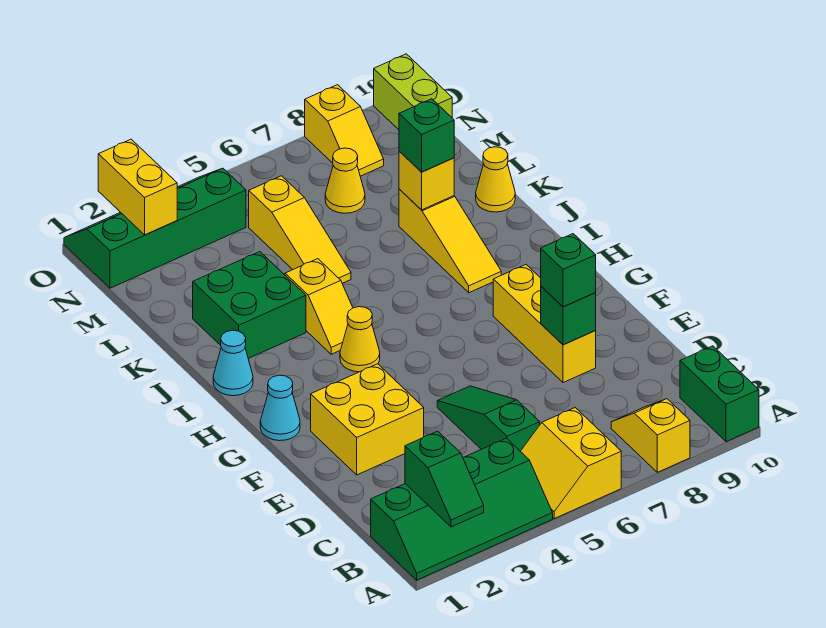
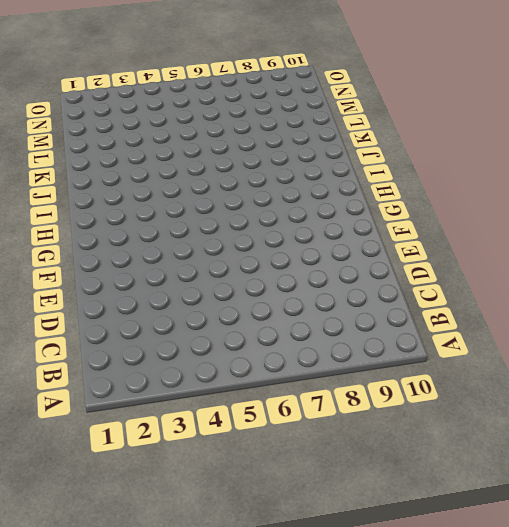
none -> green slope A1:B4 level 1 top B
none -> yellow slope A5:B6 level 1 top 6
none -> yellow slope A8:B8 level 1 top A

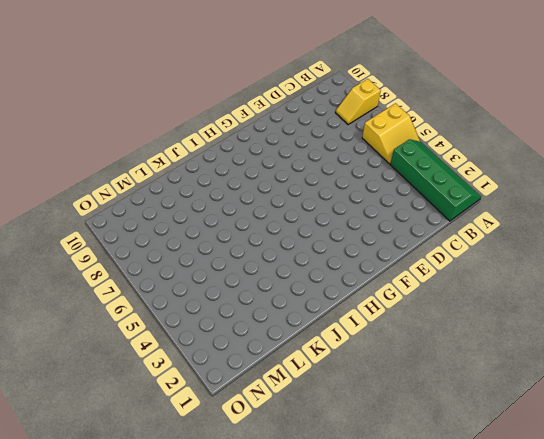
none -> green brick A10:B10 level 1
none -> green slope C5:E5 level 1 top C
none -> yellow brick E2:F3 level 1

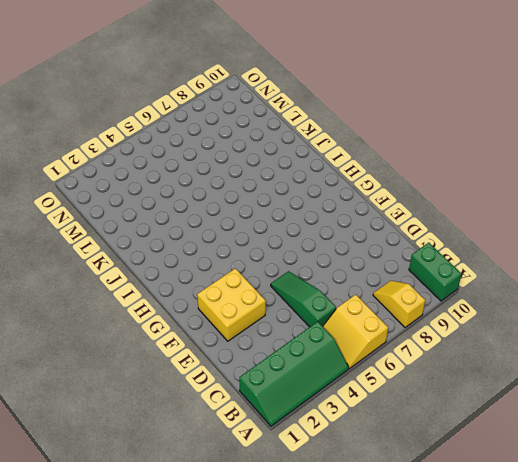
none -> yellow brick E8:G8 level 1
none -> cyan cone G1 level 1
none -> yellow cone H4 level 1

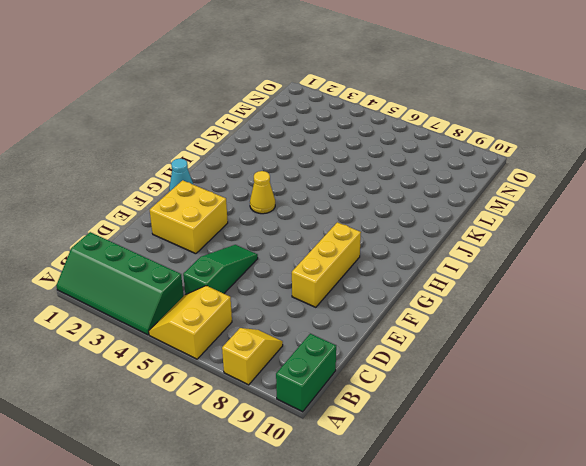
none -> cyan cone I1 level 1
none -> yellow slope I4:J4 level 1 top J
none -> yellow slope I8:K8 level 1 top K

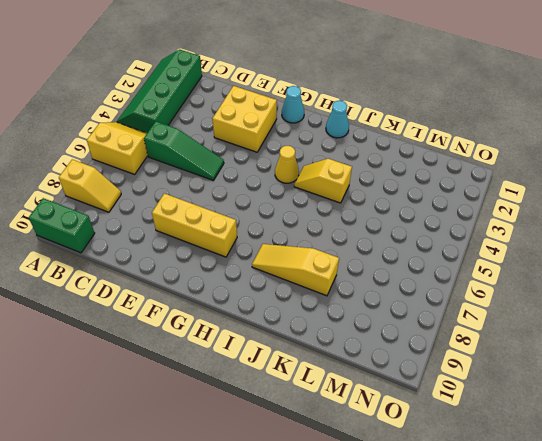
none -> green brick J2:K3 level 1
none -> yellow slope K5:M5 level 1 top M
none -> yellow cone K10 level 1

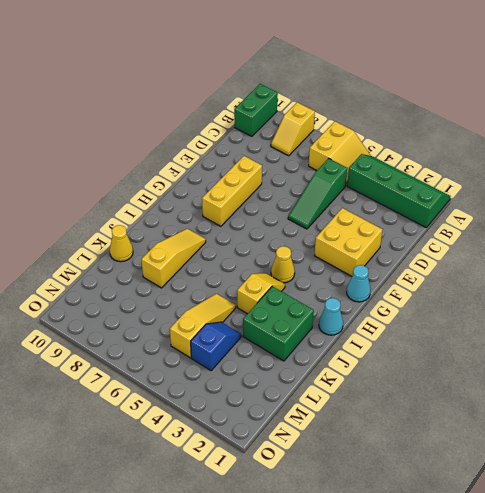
blue slope L4:M4 level 1 top M -> none
none -> yellow cone M7 level 1
none -> green slope N1:O4 level 1 top N
none -> yellow slope N8:O8 level 1 top O

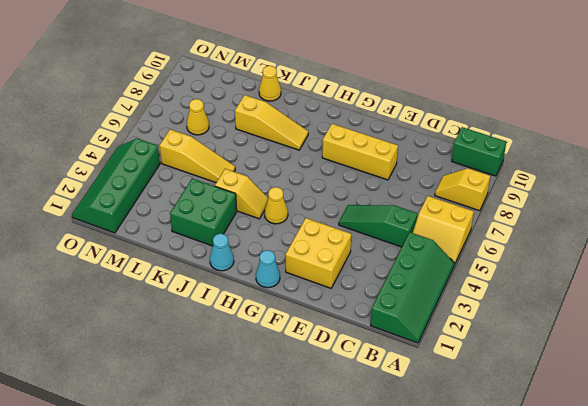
none -> yellow slope N8:O8 level 1 top O
none -> lime brick N10:O10 level 1
none -> green slope A2:B2 level 2 top B

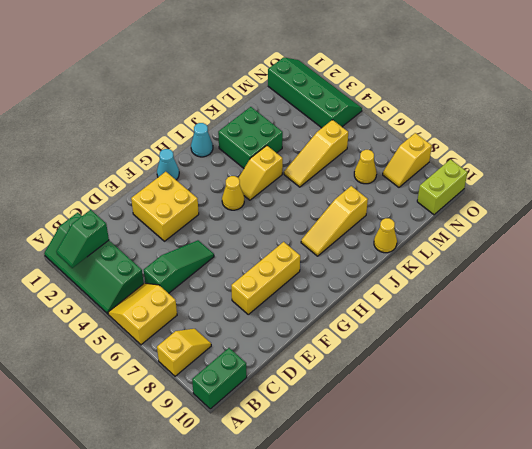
none -> green brick E8 level 2
none -> yellow brick K8 level 2
none -> yellow brick N2:O2 level 2

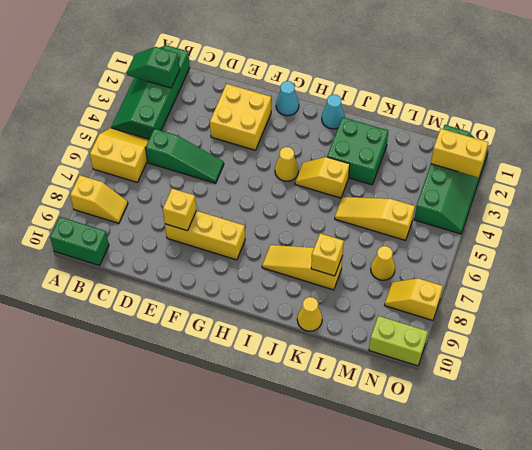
yellow brick E8 level 2 -> green brick E8 level 2
none -> green brick E8 level 3
none -> green brick K8 level 3

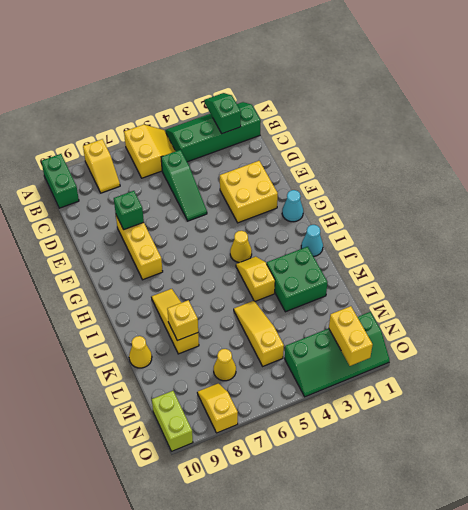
none -> green brick E8 level 3
none -> green brick K8 level 3

